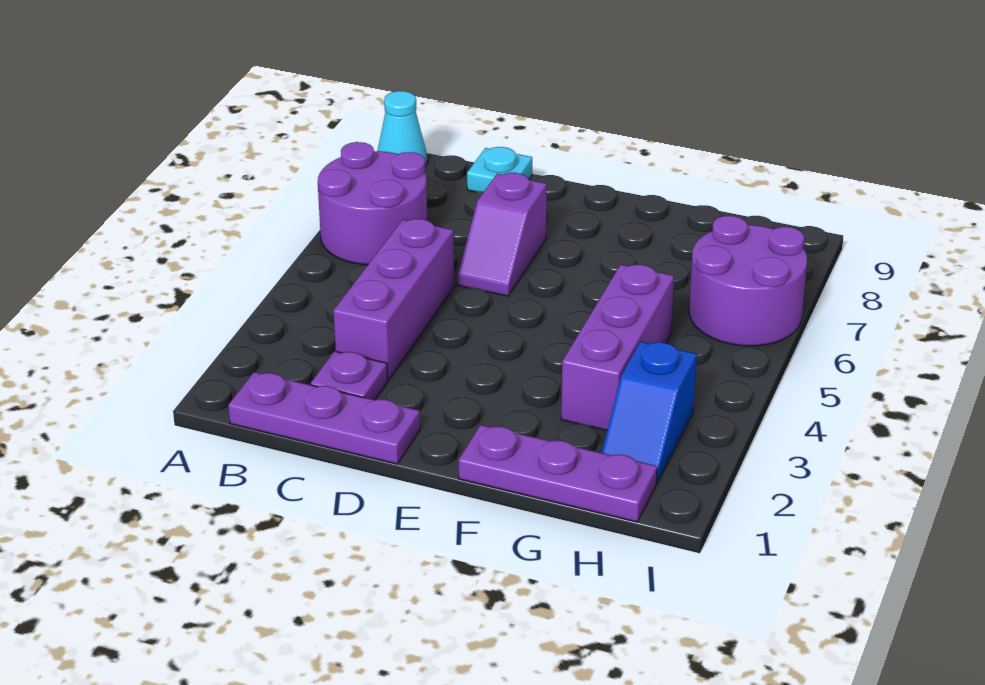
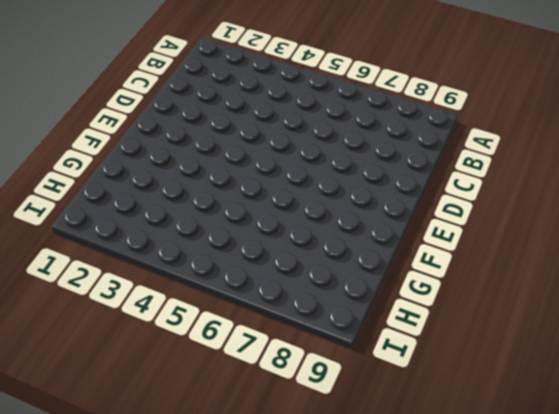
none -> purple round brick A6:B7 level 1
none -> cyan cone A9 level 1

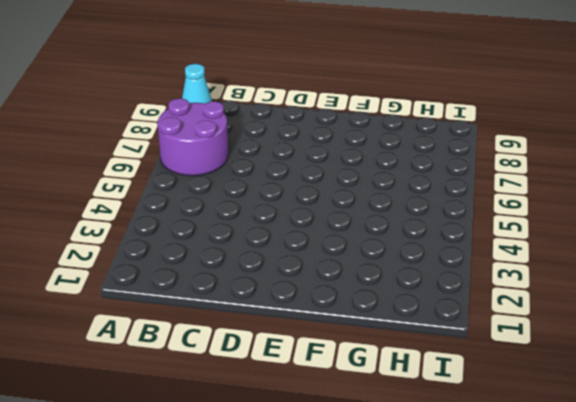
none -> purple plate B1:D1 level 1
none -> purple plate C2 level 1

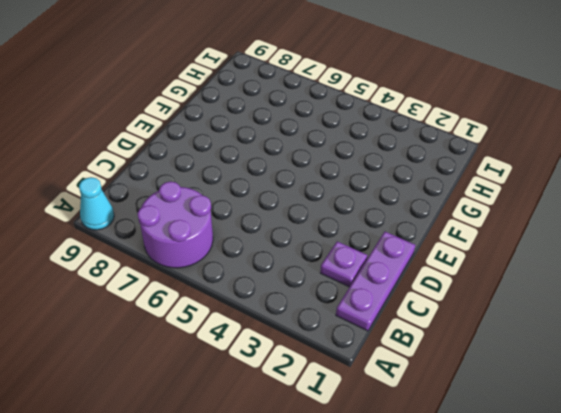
none -> purple brick C3:C5 level 1
none -> cyan plate C9 level 1

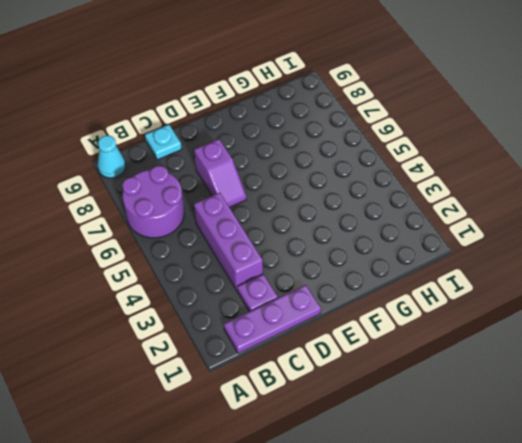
none -> purple plate F1:H1 level 1
none -> purple brick G3:G5 level 1

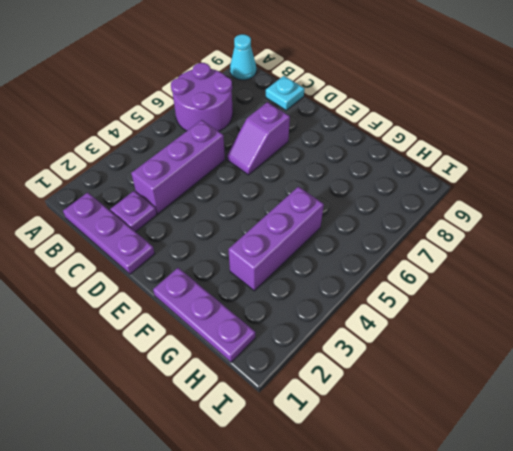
none -> blue slope H2:H3 level 1 top 3
none -> purple round brick H6:I7 level 1

